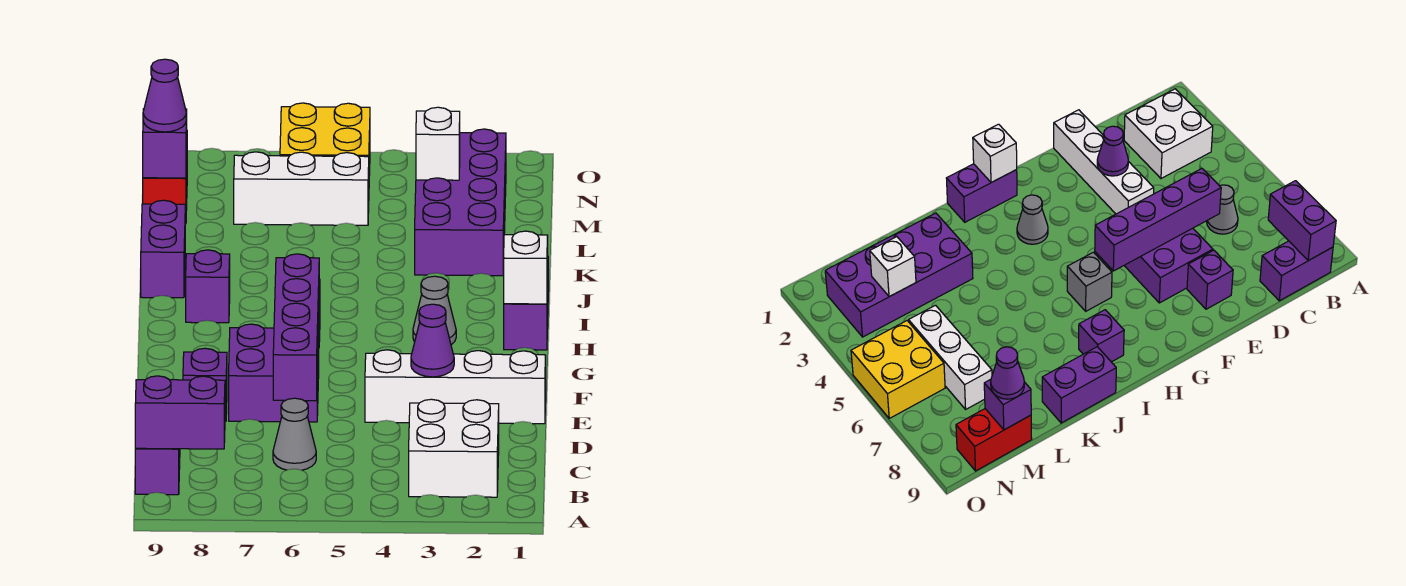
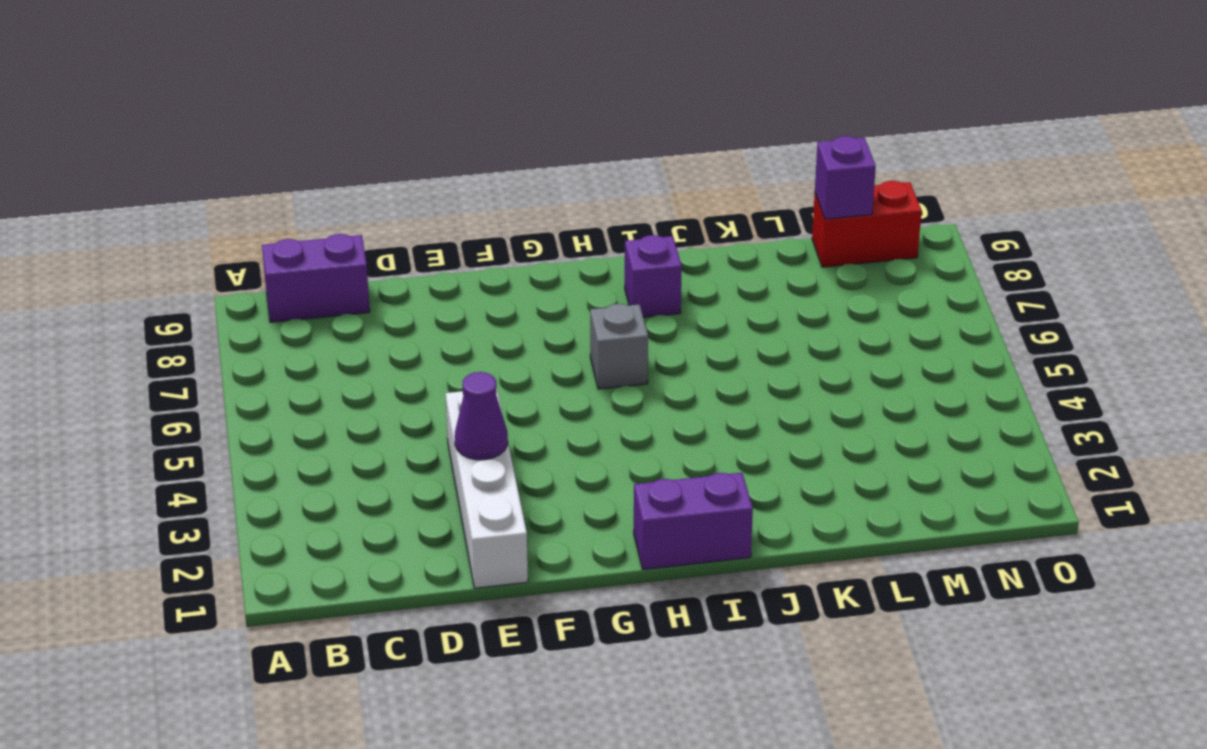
none -> white brick B2:C3 level 1
none -> grey cone C6 level 1
none -> purple brick E6:F7 level 1

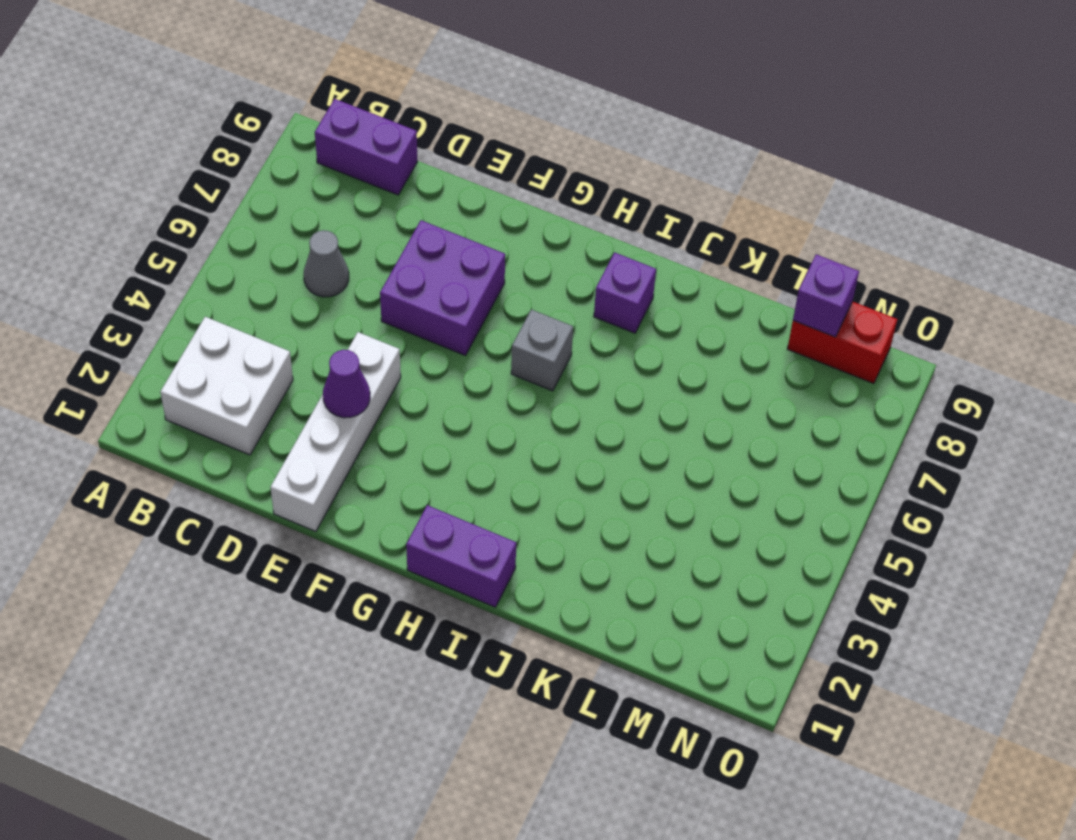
none -> purple brick E8 level 1
none -> grey cone H3 level 1
none -> purple brick J9:K9 level 1

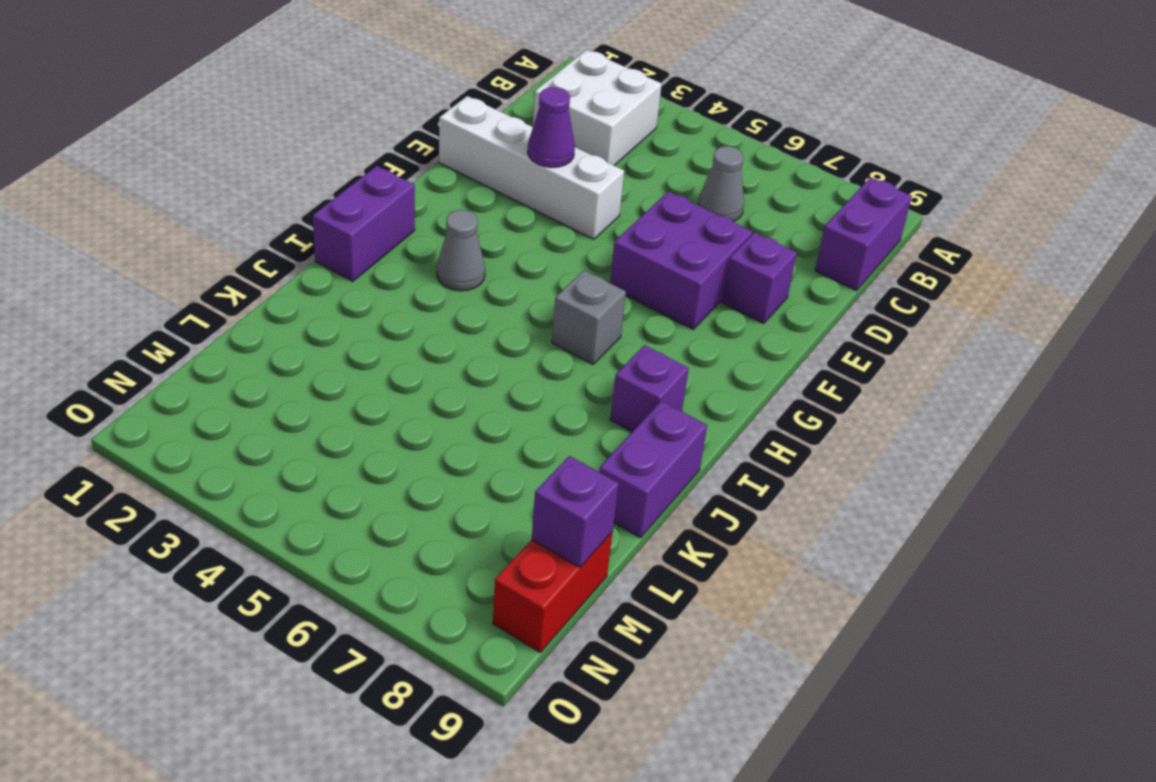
none -> purple brick K2:N3 level 1
none -> white brick M5:M7 level 1
none -> yellow brick N5:O6 level 1

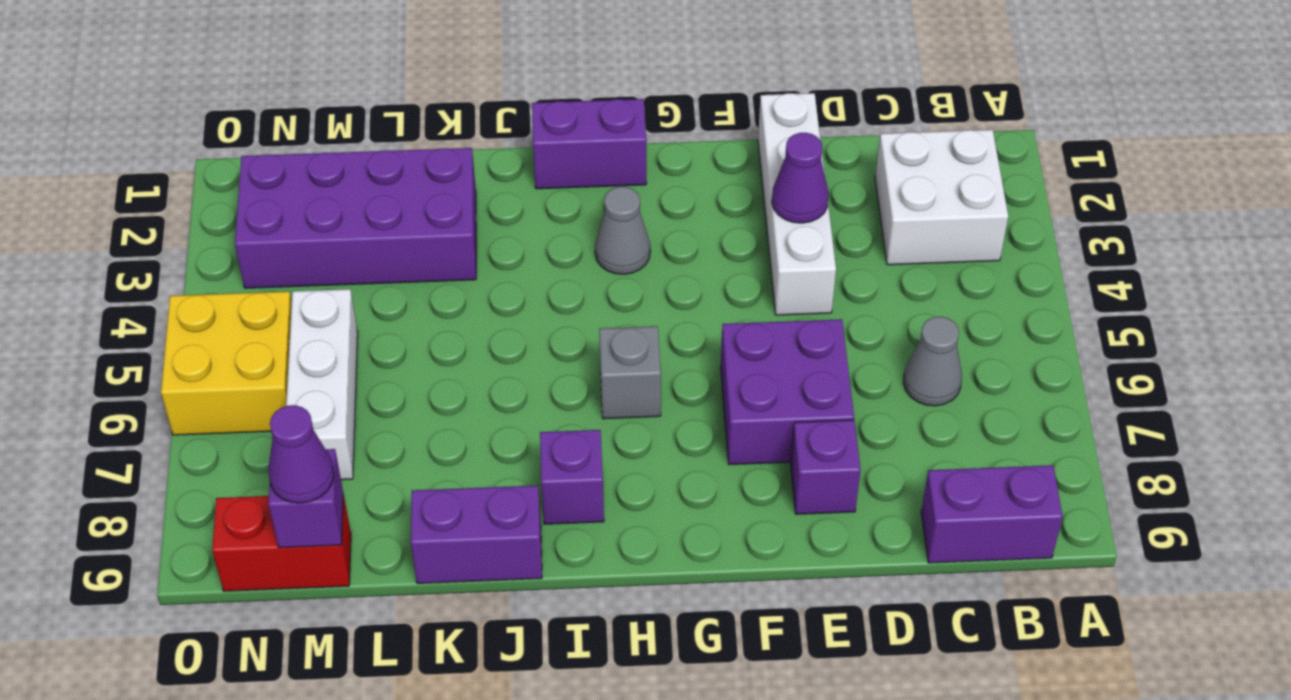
none -> purple brick B8:B9 level 2
none -> purple brick D6:G6 level 2
none -> white brick H1 level 2

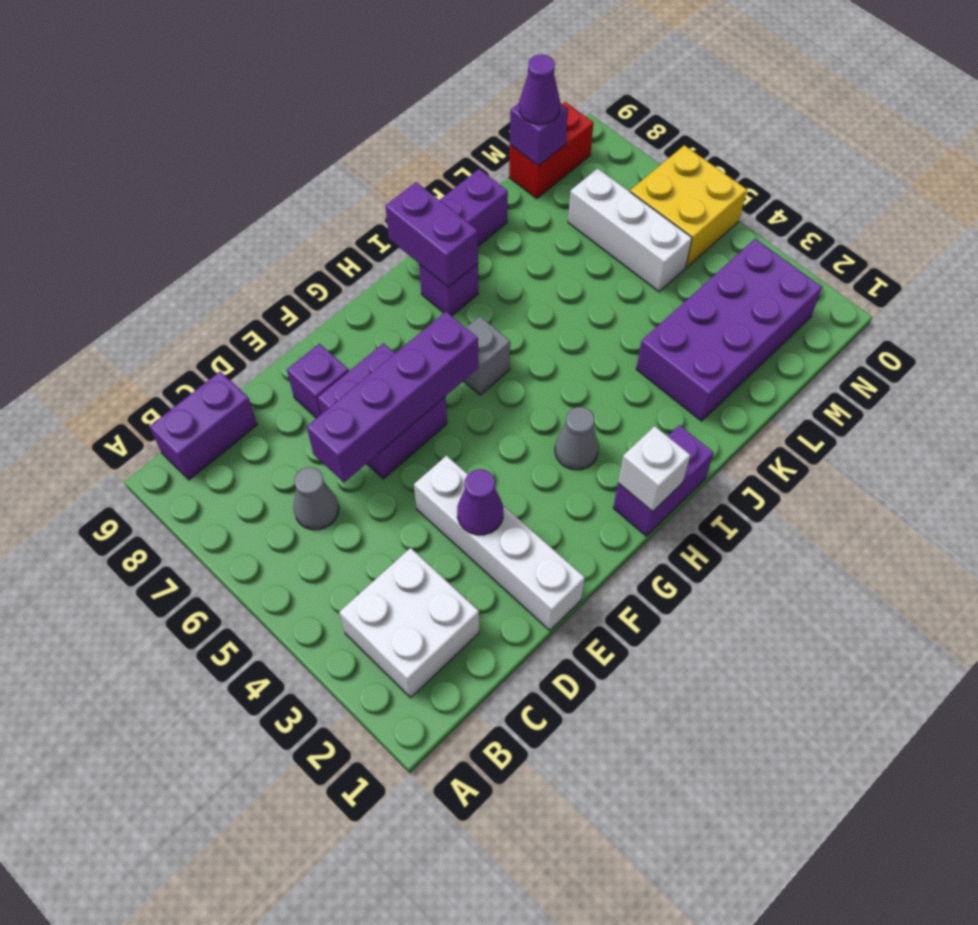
purple brick I8:I9 level 2 -> purple brick B8:B9 level 2
none -> white brick M3 level 2

